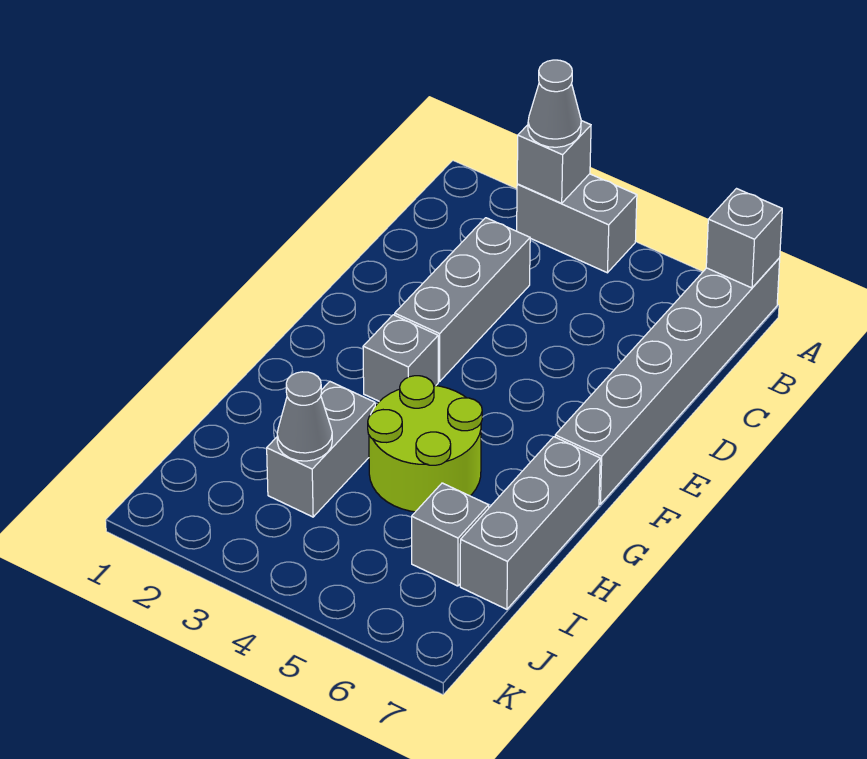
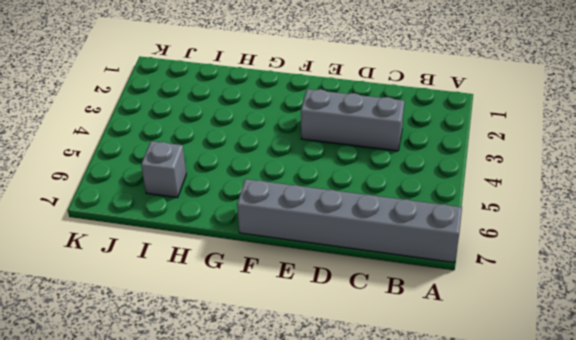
none -> grey brick A3:A4 level 1
none -> grey brick F3 level 1
none -> lime round brick G4:H5 level 1

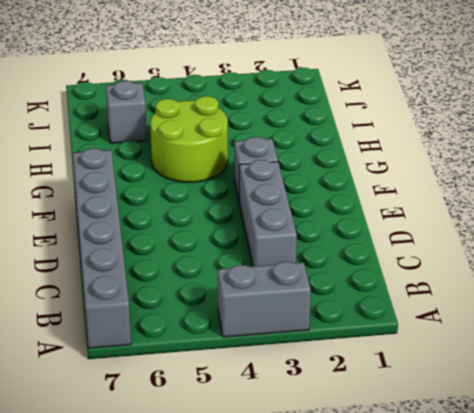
none -> grey brick G7:I7 level 1
none -> grey brick H3:I3 level 1
none -> grey brick A3 level 2

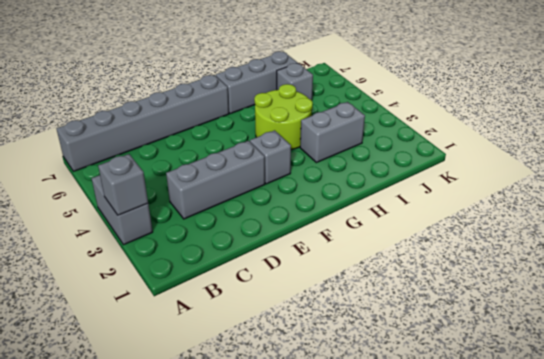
none -> grey brick A7 level 2
none -> grey cone I3 level 2
none -> grey cone A3 level 3

